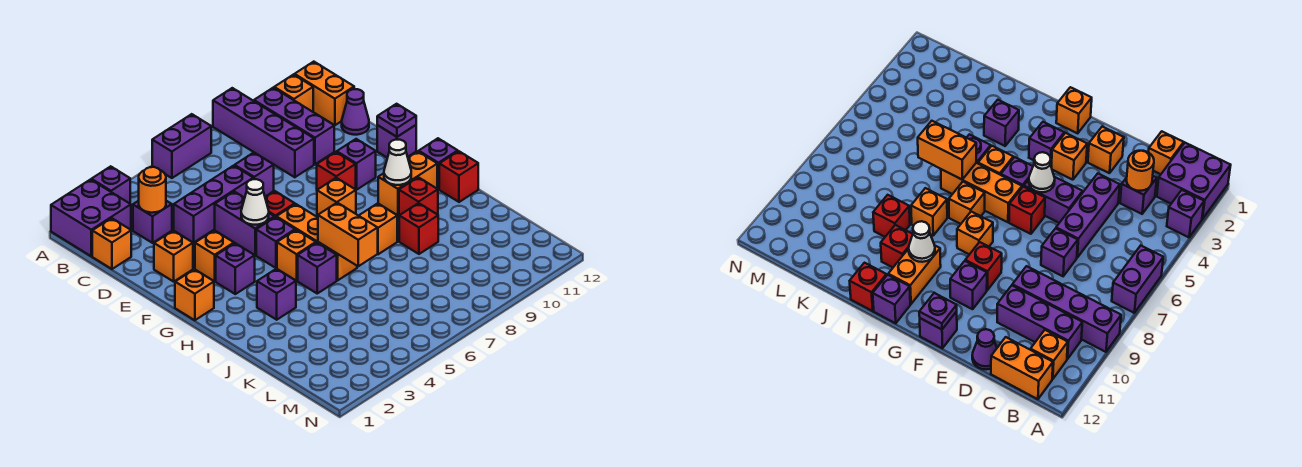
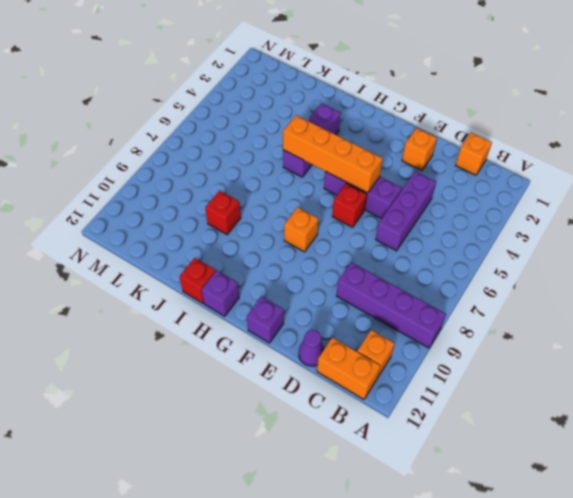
orange brick F5:I5 level 2 -> white cone F5 level 2
none -> purple brick A1:B2 level 1
none -> purple brick A3 level 1
none -> purple brick A6:A7 level 1
none -> purple brick B10:D10 level 1

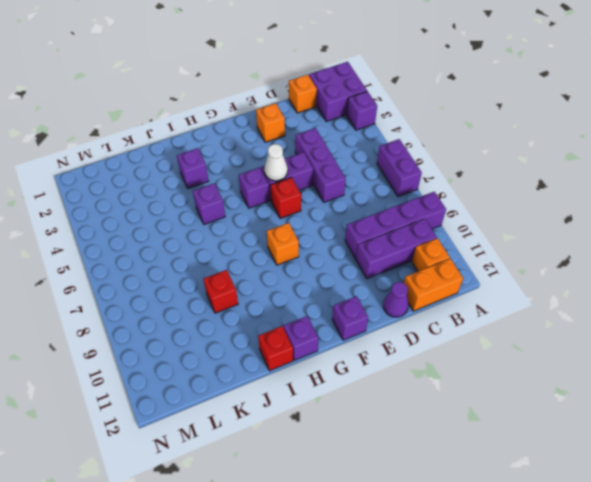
none -> purple brick C3 level 1
none -> purple brick D7 level 1
none -> orange brick F3 level 1
none -> red brick F9 level 1

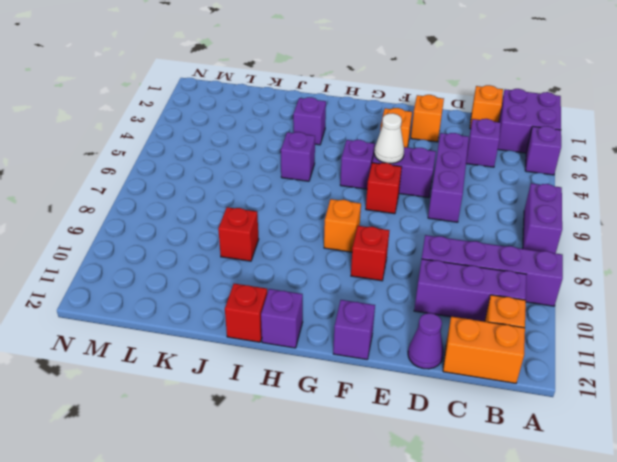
none -> purple brick D7 level 1
none -> purple brick F10 level 1
none -> orange brick G1 level 1
none -> purple brick G3 level 1

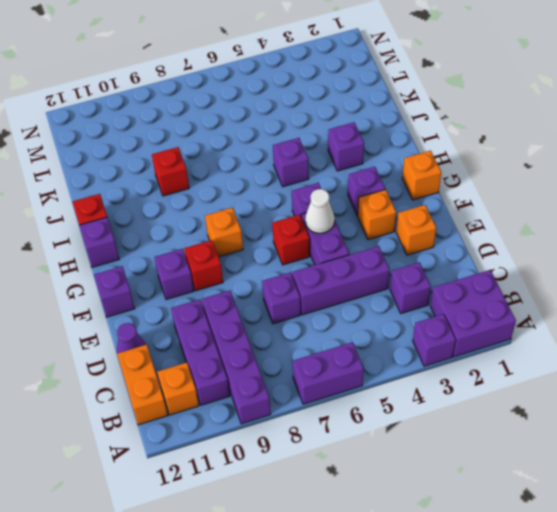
none -> orange brick C1 level 1
none -> orange brick G6:I6 level 1
none -> orange brick H5 level 1
none -> orange brick H7 level 1

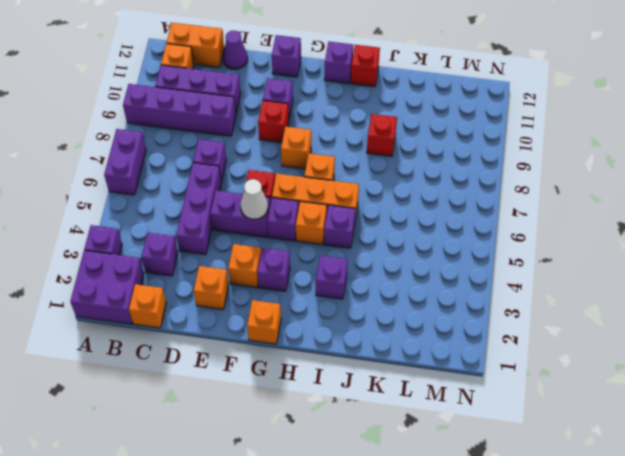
none -> orange brick H10:H11 level 1
none -> orange brick I8 level 1
none -> red brick I10 level 1
none -> orange round brick C3 level 2

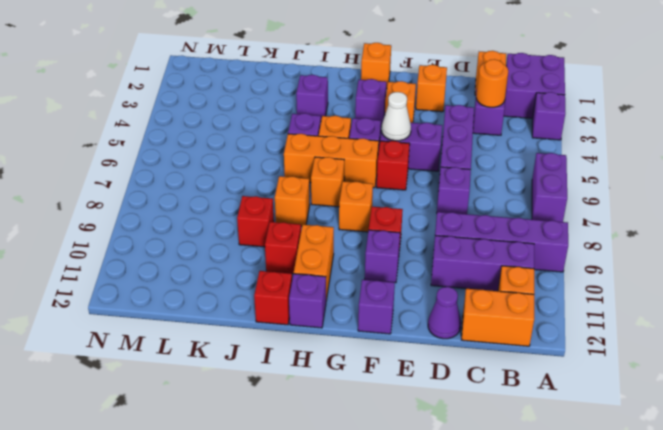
none -> purple plate F12 level 2
none -> white cone H10 level 2
none -> orange brick I6:J6 level 2

